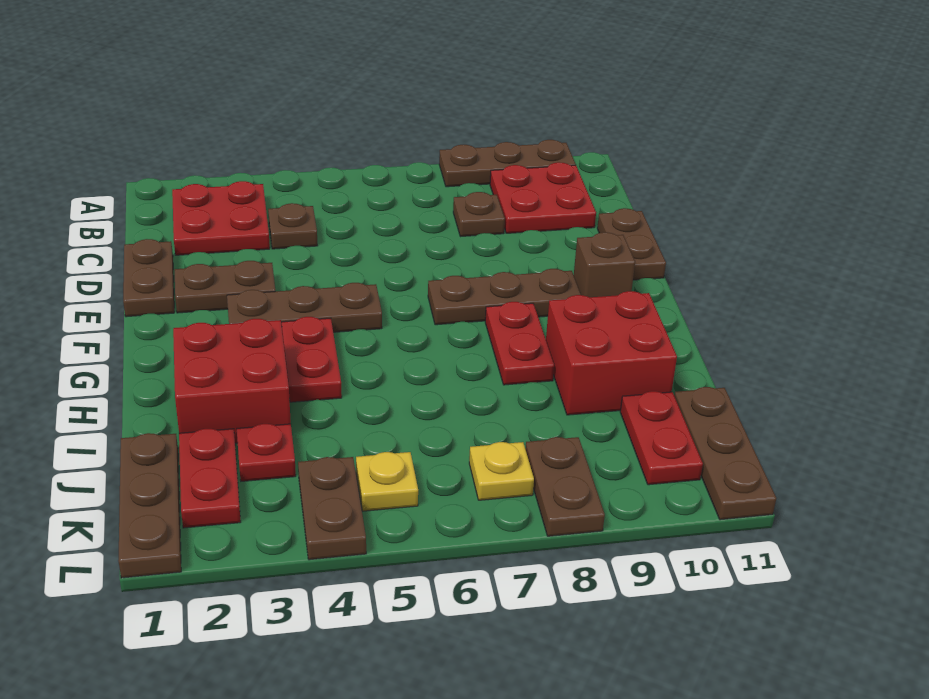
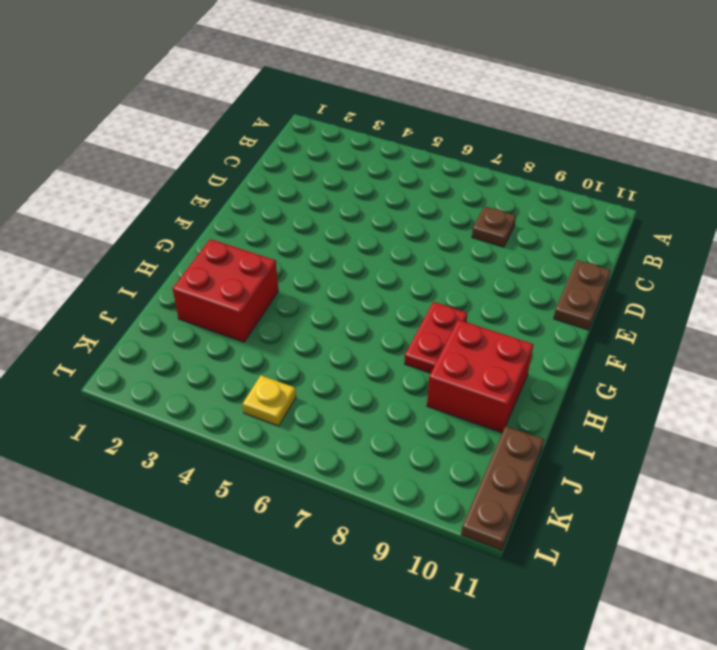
none -> brown plate A8:A10 level 1
none -> red plate B2:C3 level 1
none -> red plate B9:C10 level 1

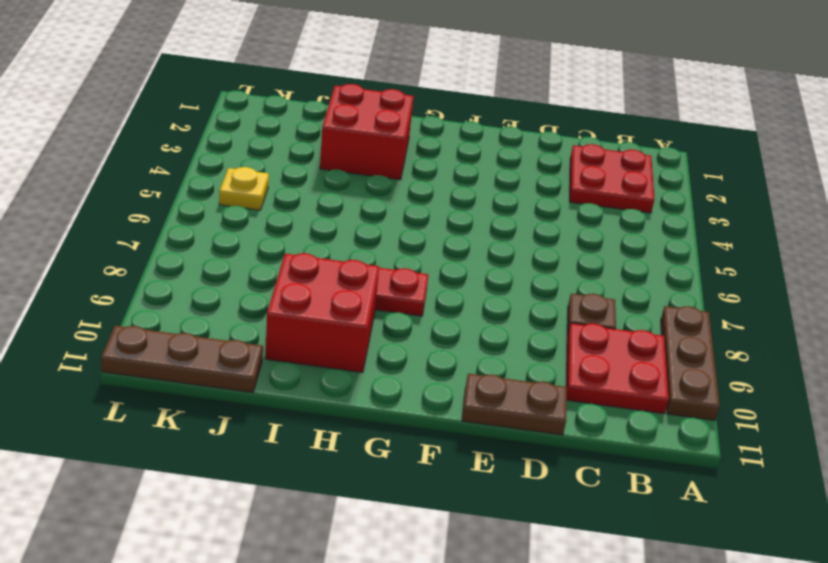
none -> brown plate C4 level 1
none -> brown plate D1:E1 level 1
none -> brown plate E2:E3 level 1

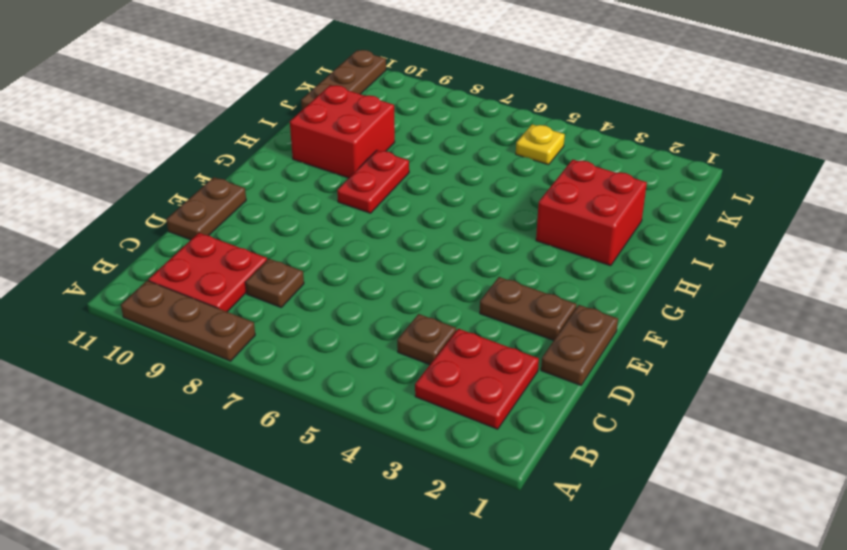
none -> brown plate F3:F5 level 1
none -> brown plate F7:F9 level 1
none -> brown brick F10 level 1

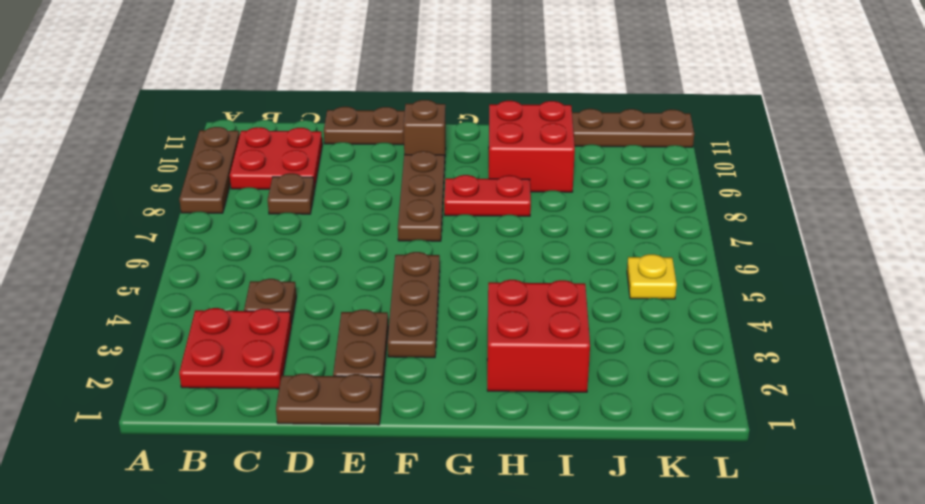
none -> red plate G4:H4 level 1
none -> brown plate J1:L1 level 1
none -> red plate J2:K2 level 1

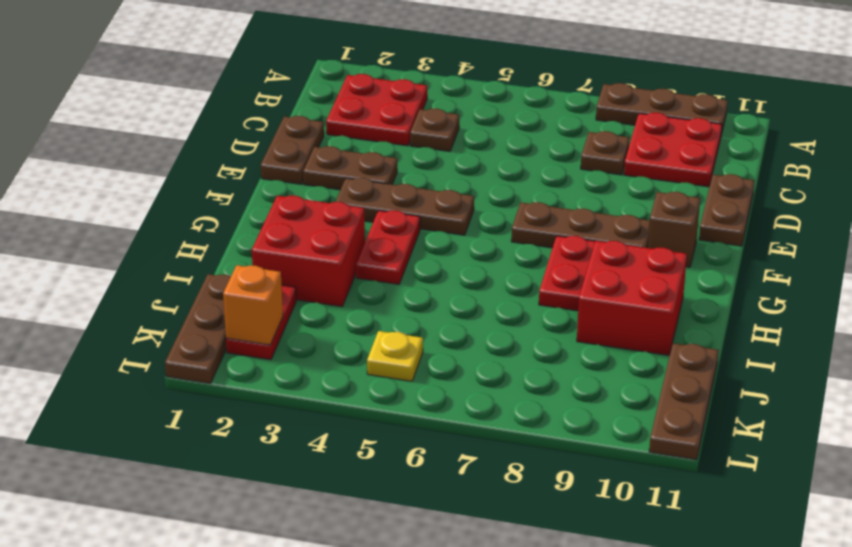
orange brick K2 level 2 -> none
none -> red plate J3 level 1
none -> red plate J10:K10 level 1
none -> brown plate K4:L4 level 1

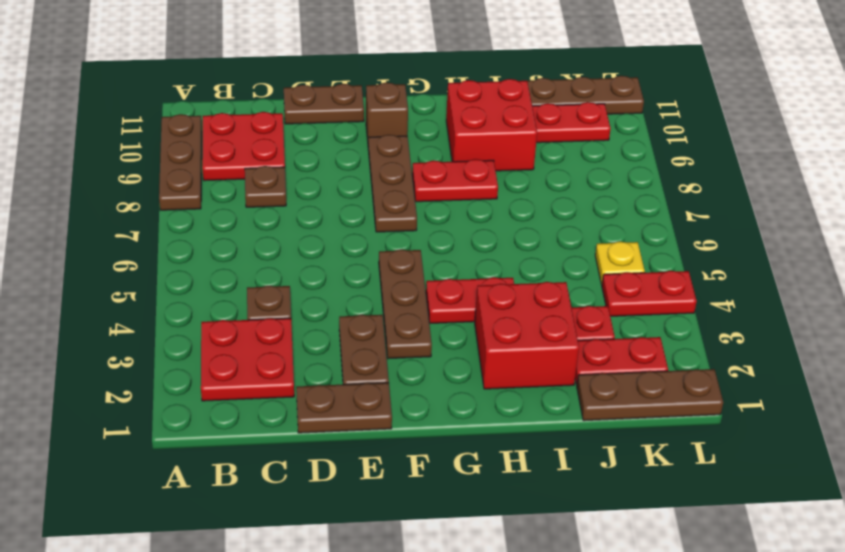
red plate K4:L4 level 1 -> brown plate K4:L4 level 1
none -> yellow plate K7 level 1
none -> brown plate K8:L8 level 1

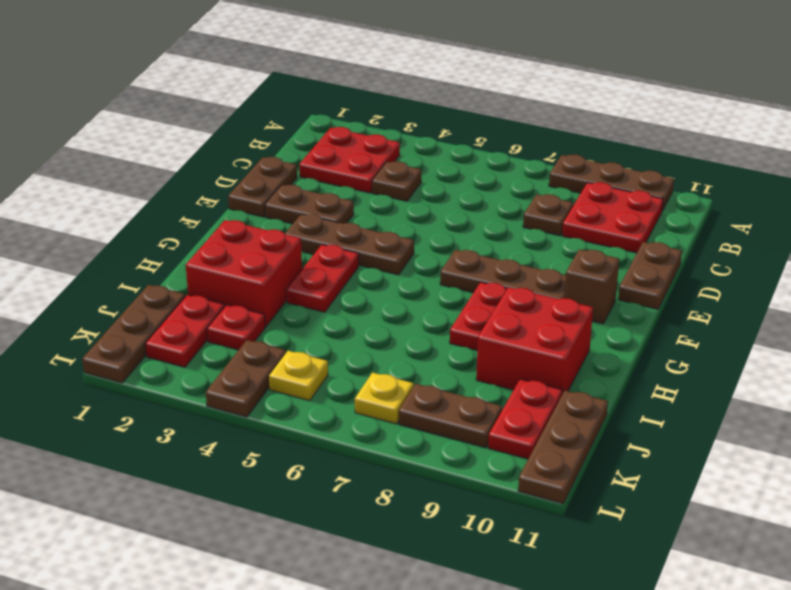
brown plate K8:K9 level 1 -> brown plate K8:L8 level 1

